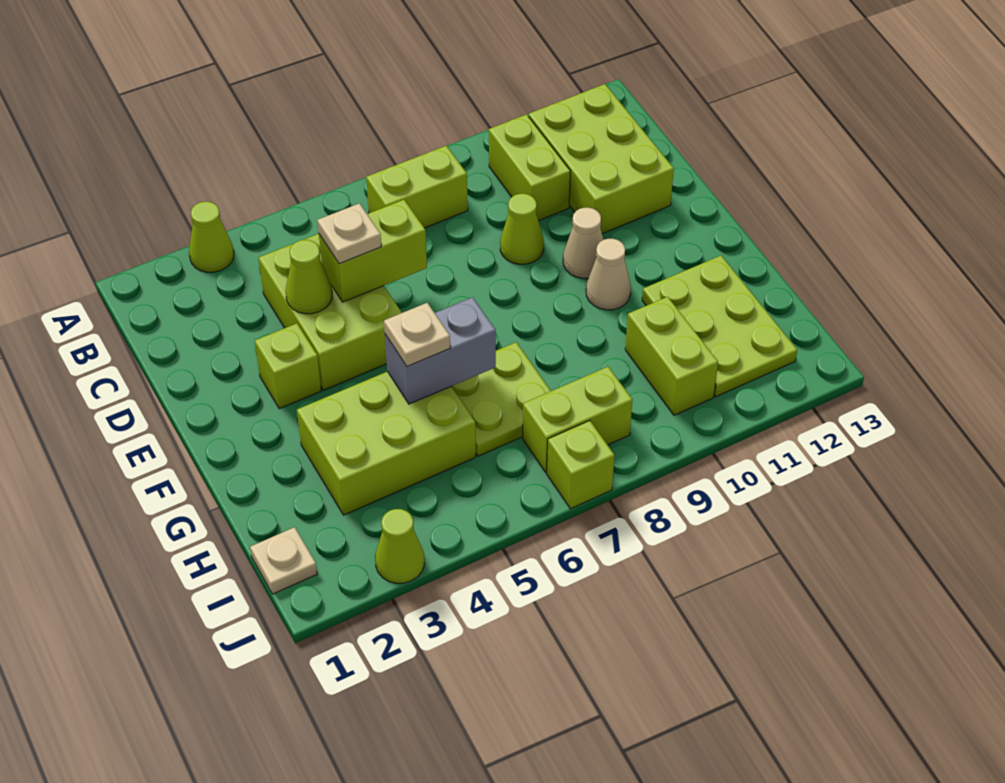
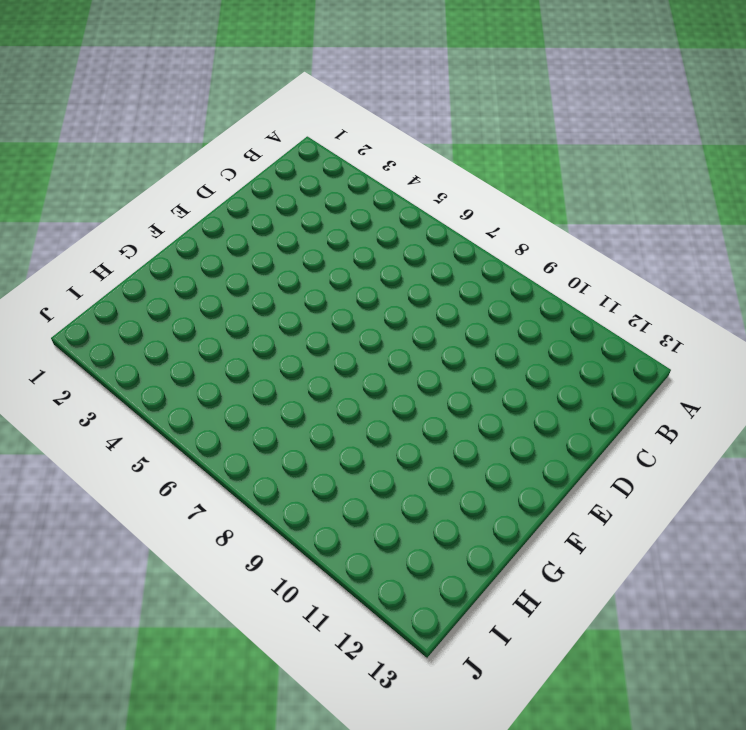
none -> lime cone A3 level 1
none -> lime brick B7:B8 level 1
none -> lime brick B10:C10 level 1

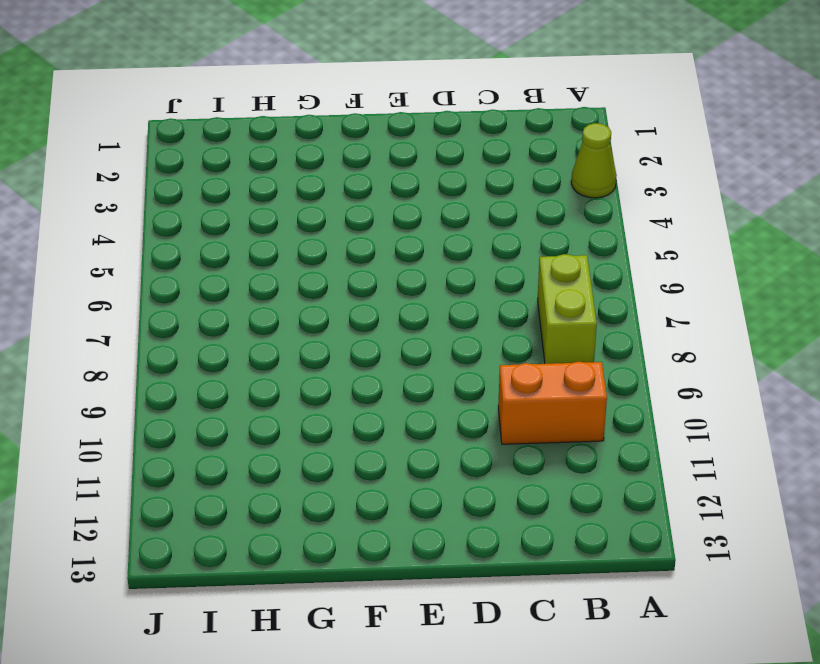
orange brick B10:C10 level 1 -> lime brick B10:C10 level 1
none -> lime brick B11:D12 level 1
none -> lime brick C4:E5 level 1
none -> lime cone D9 level 1

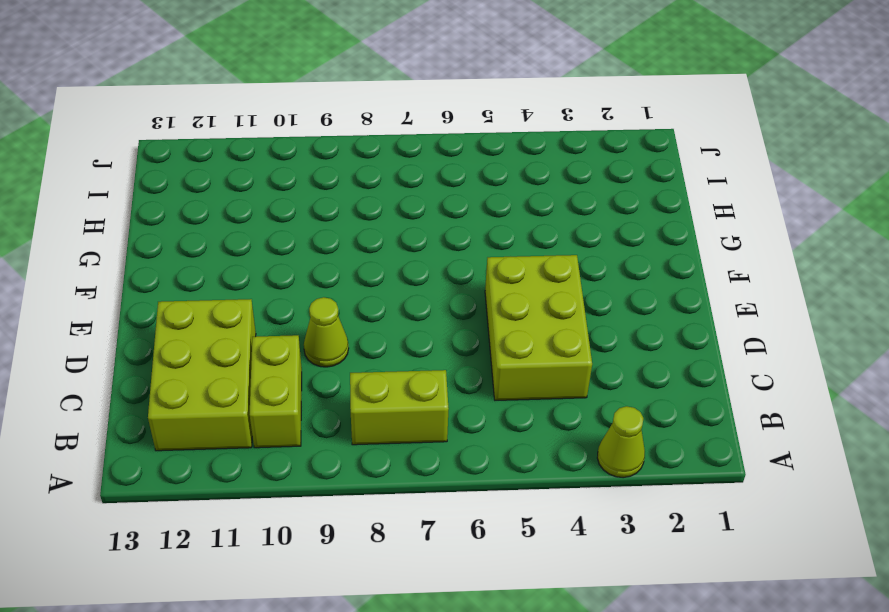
none -> lime brick E3 level 1
none -> tan cone E10 level 1
none -> tan cone F10 level 1

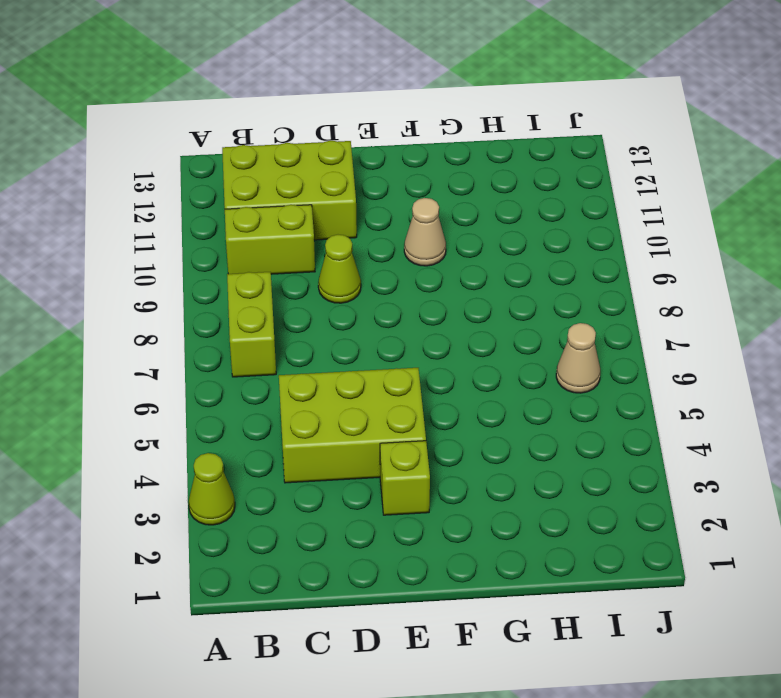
tan cone I6 level 1 -> tan cone E10 level 1
none -> lime brick G3:H5 level 1
none -> lime plate G6:H7 level 1
none -> lime plate G11:I12 level 1

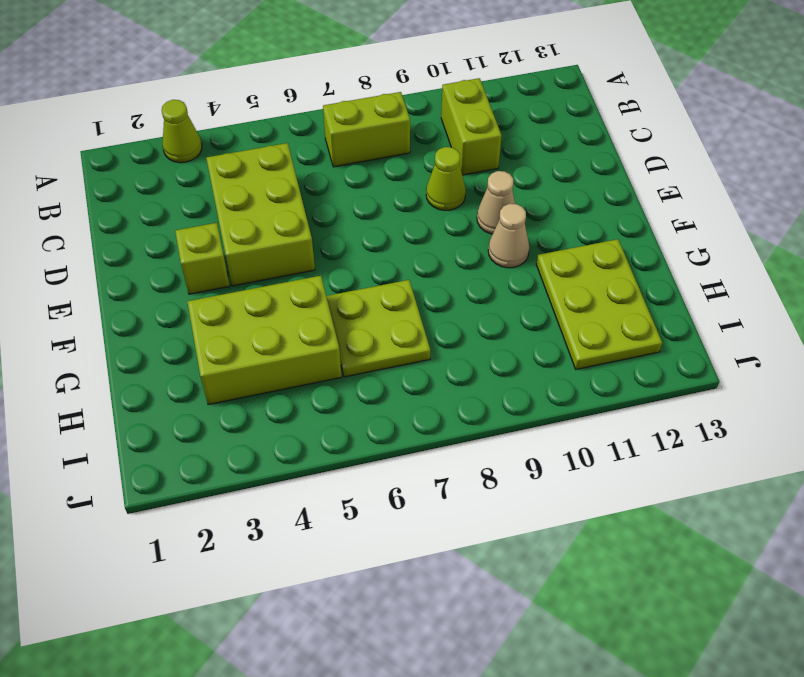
none -> lime brick B11:D12 level 1
none -> lime brick H10:I10 level 1
none -> tan plate I1 level 1

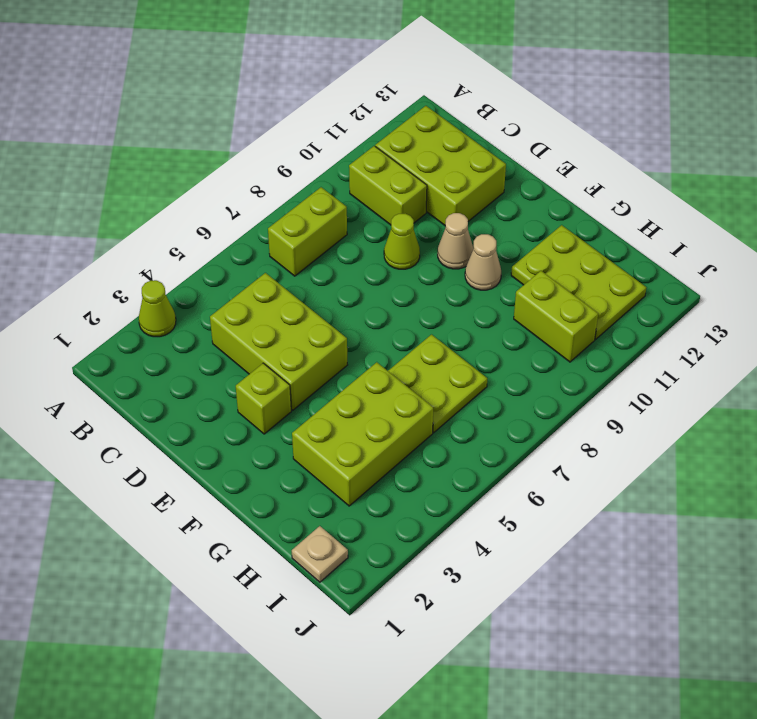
none -> lime brick I7:I8 level 1
none -> lime cone J3 level 1
none -> lime brick J7 level 1

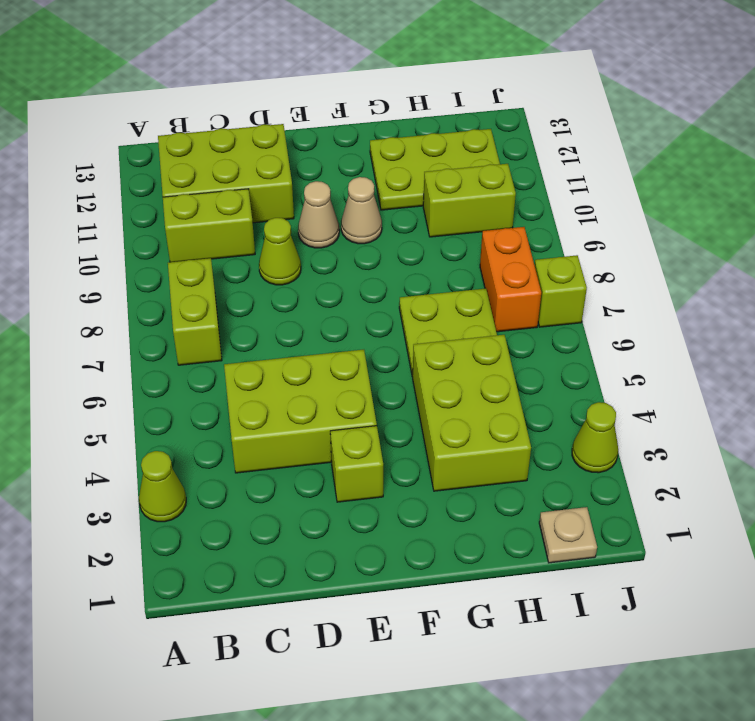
orange brick I7:I8 level 1 -> lime brick I7:I8 level 1
none -> lime cone D4 level 2
none -> lime brick D5:D6 level 2
none -> grey brick G5:G6 level 2

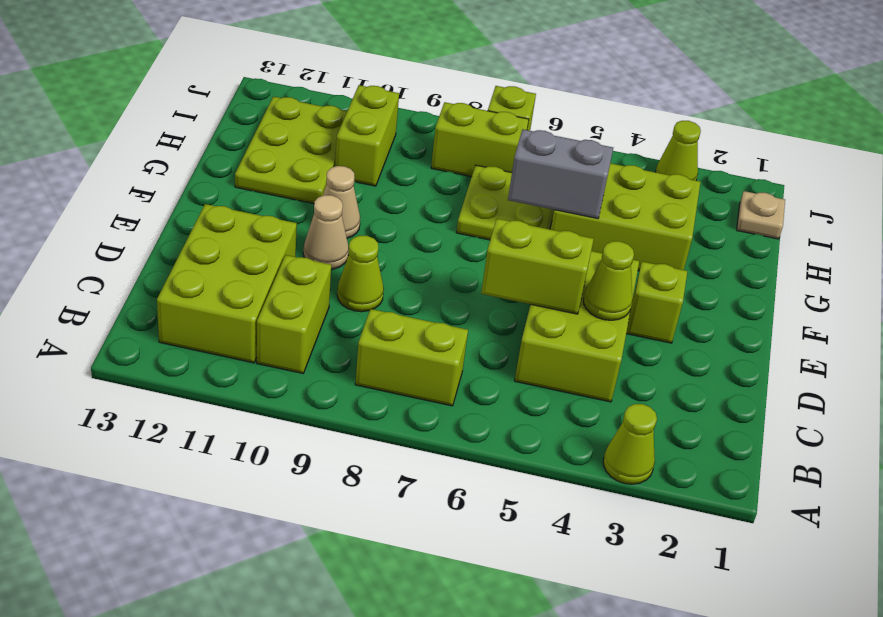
none -> tan plate D5 level 3
none -> tan plate G5 level 3

